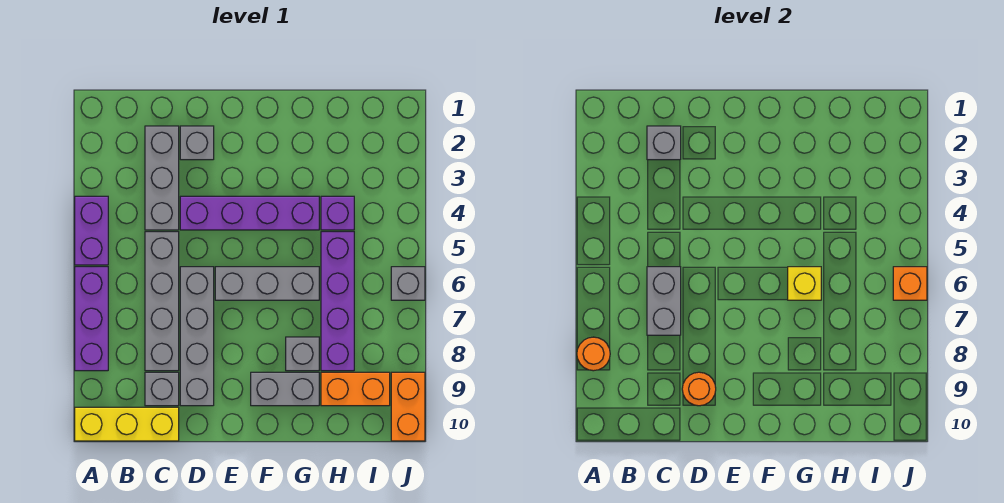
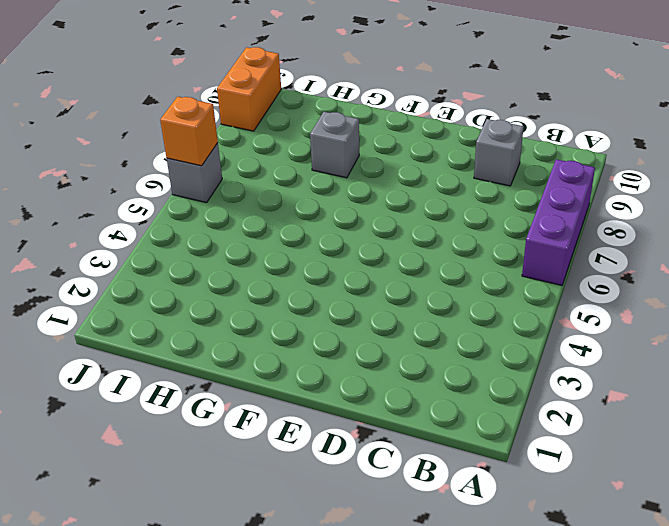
none -> purple brick A4:A5 level 1
none -> yellow brick A10:C10 level 1
none -> grey brick C2:C4 level 1

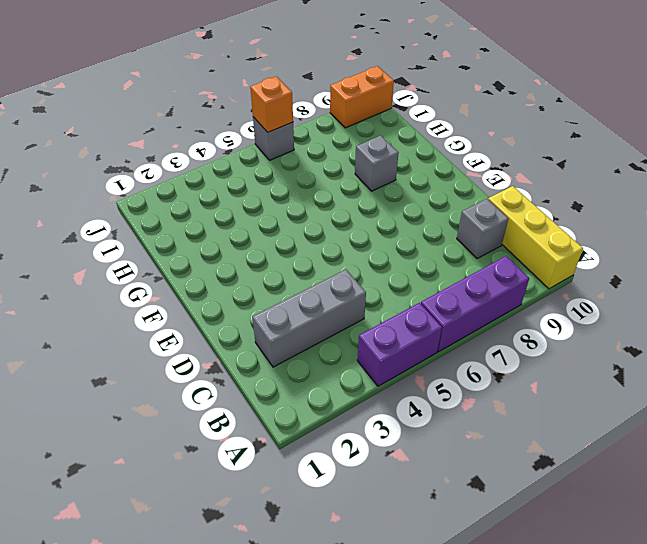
none -> grey brick C5:C8 level 1
none -> grey brick D2 level 1
none -> purple brick D4:G4 level 1

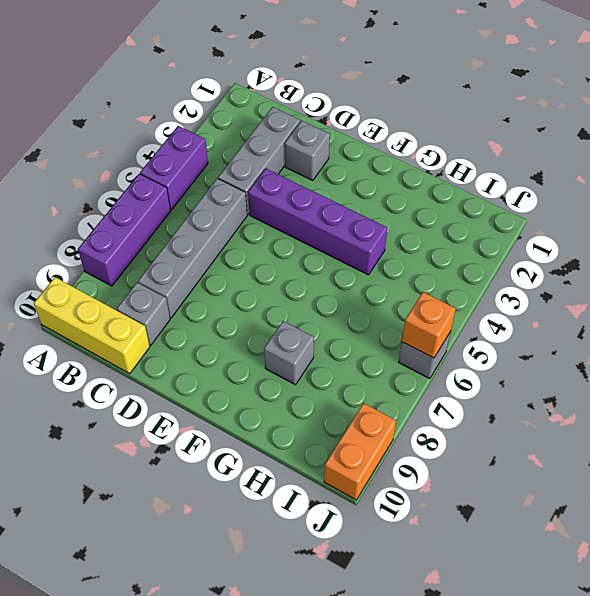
none -> grey brick D6:D9 level 1
none -> grey brick E6:G6 level 1
none -> grey brick F9:G9 level 1

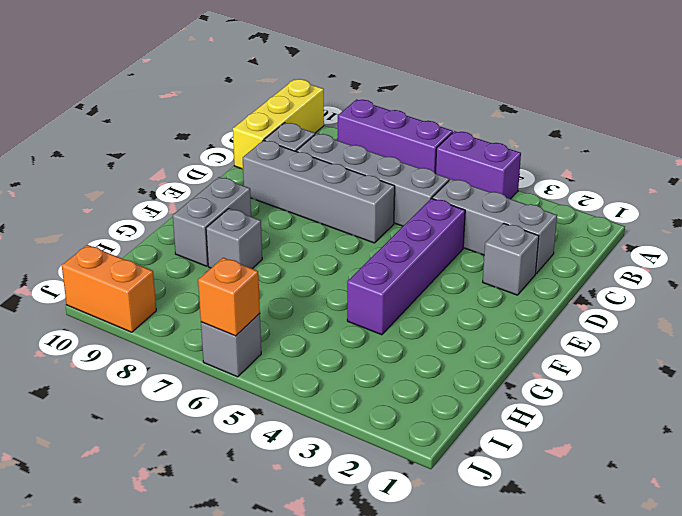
none -> grey brick E6:G6 level 1
none -> purple brick H4 level 1
none -> purple brick H5:H8 level 1

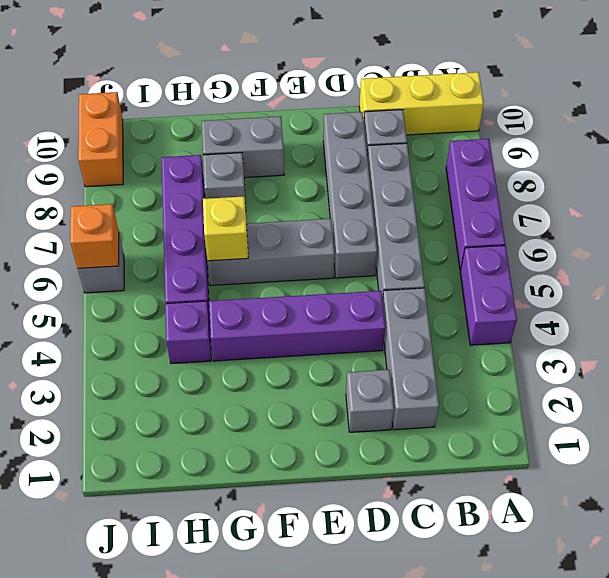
none -> orange brick H9:I9 level 1
none -> orange round brick A8 level 2
none -> grey brick C2 level 2

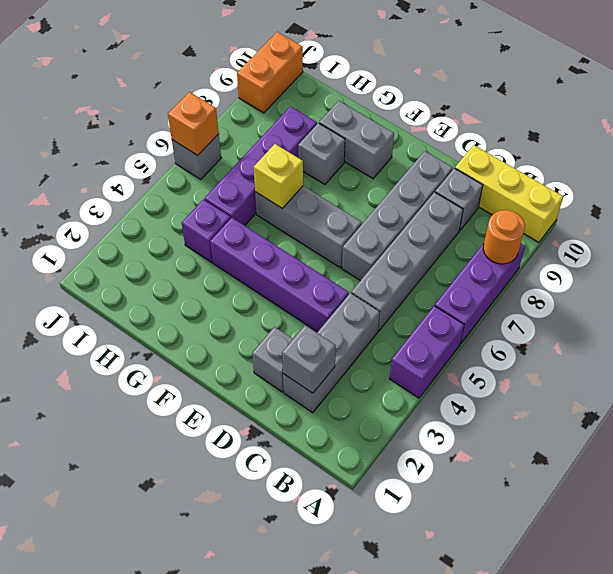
none -> orange brick H9:I9 level 1
none -> grey brick C6:C7 level 2
none -> orange round brick D9 level 2

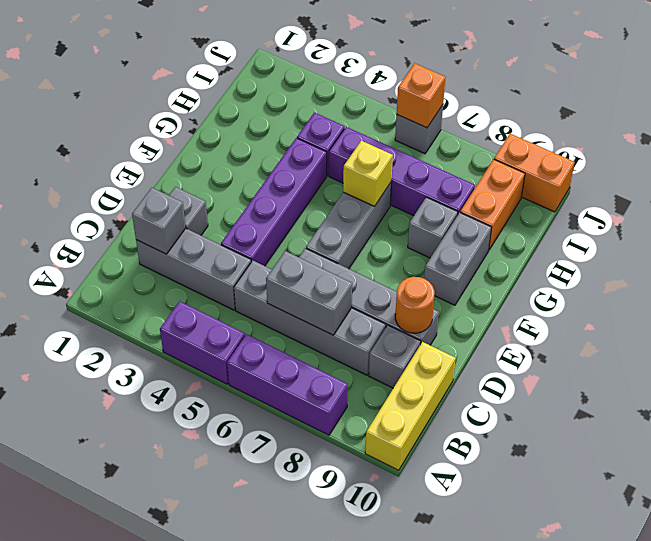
none -> orange round brick A8 level 2

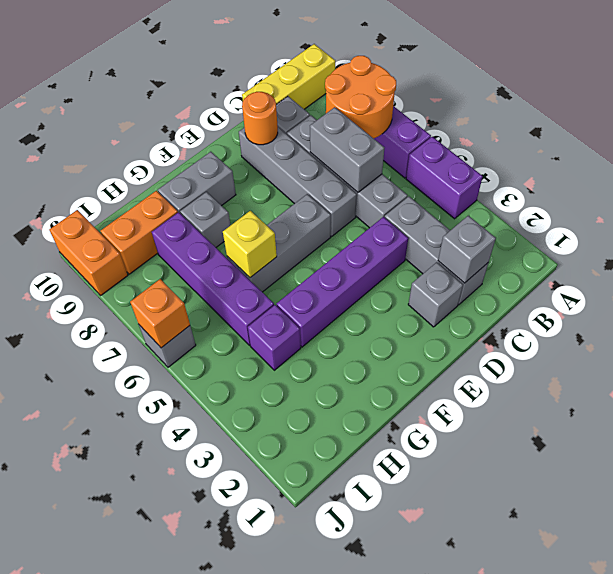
orange round brick A7:B8 level 2 -> orange round brick A8 level 2

